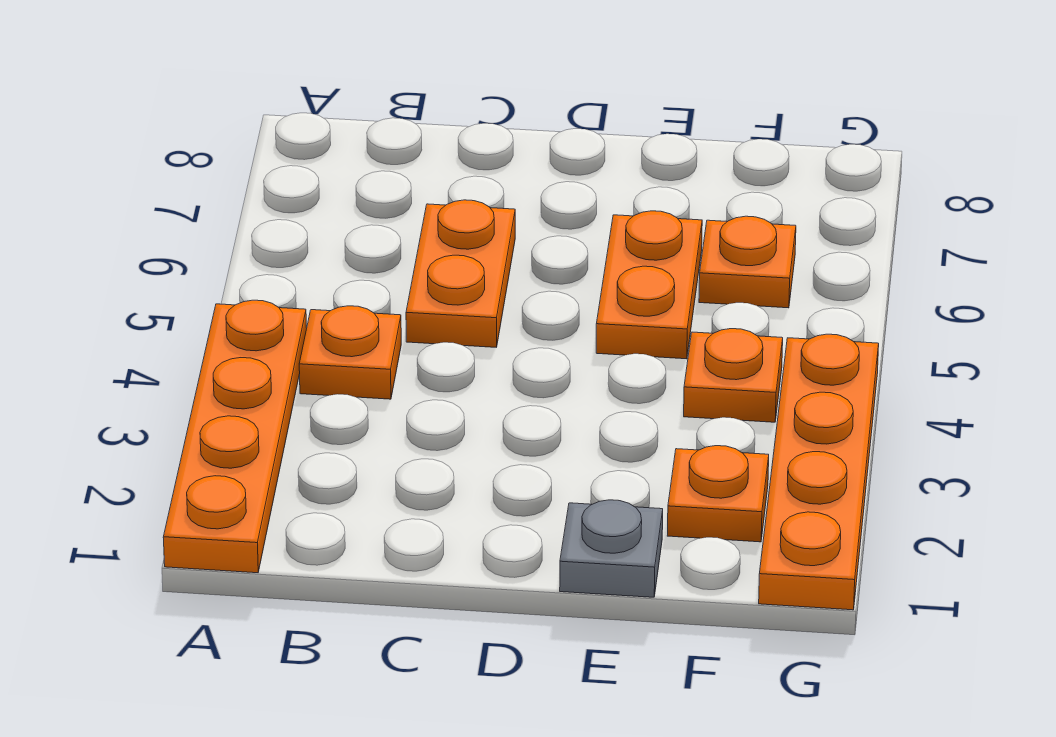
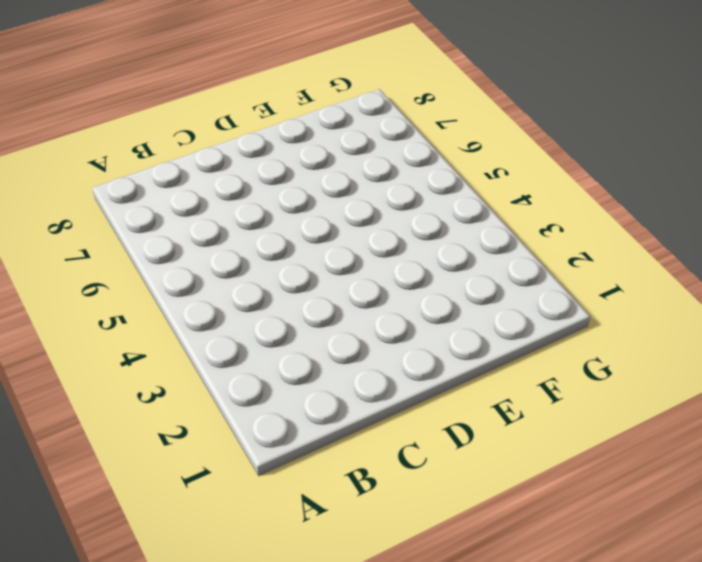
none -> orange plate A1:A4 level 1
none -> orange plate B4 level 1

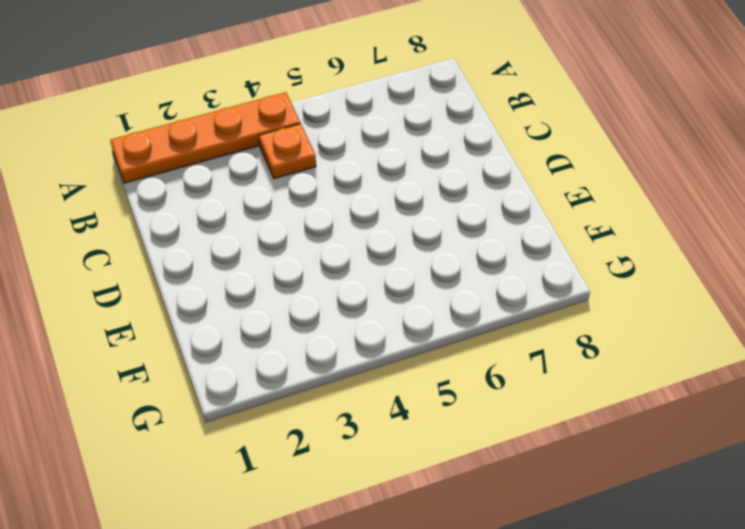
none -> orange plate C5:C6 level 1
none -> grey plate E1 level 1

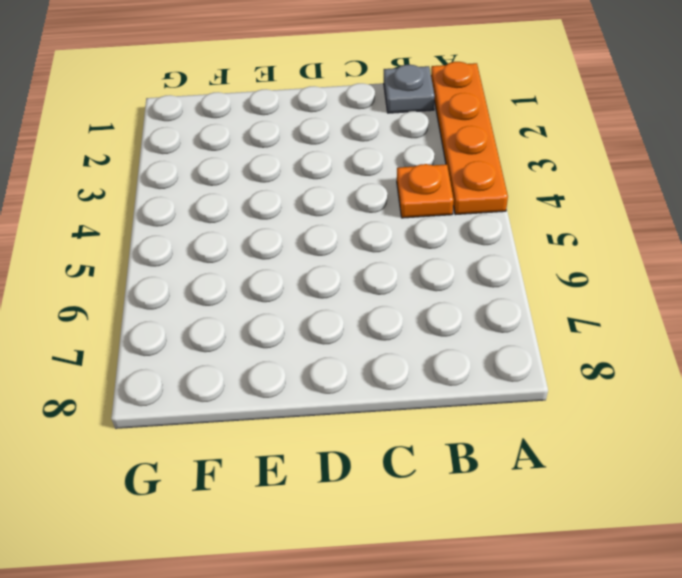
grey plate B1 level 1 -> grey plate E1 level 1
none -> orange plate C5:C6 level 1
none -> orange plate E5:E6 level 1

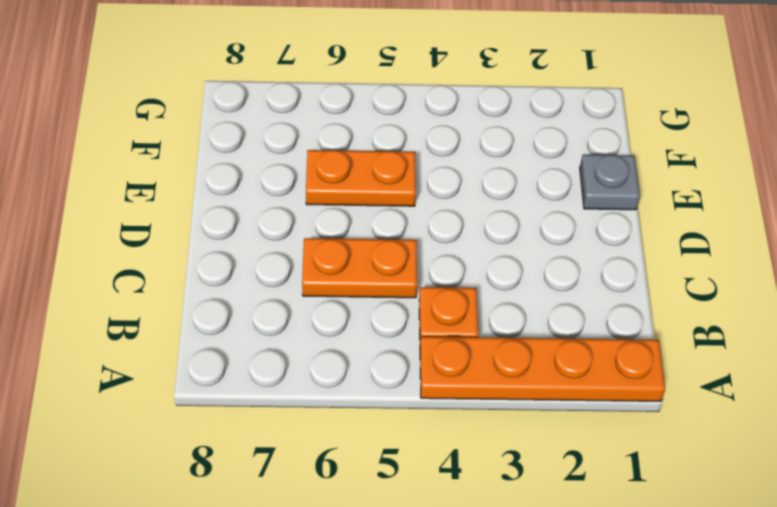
none -> orange plate F2 level 1
none -> orange plate F4 level 1

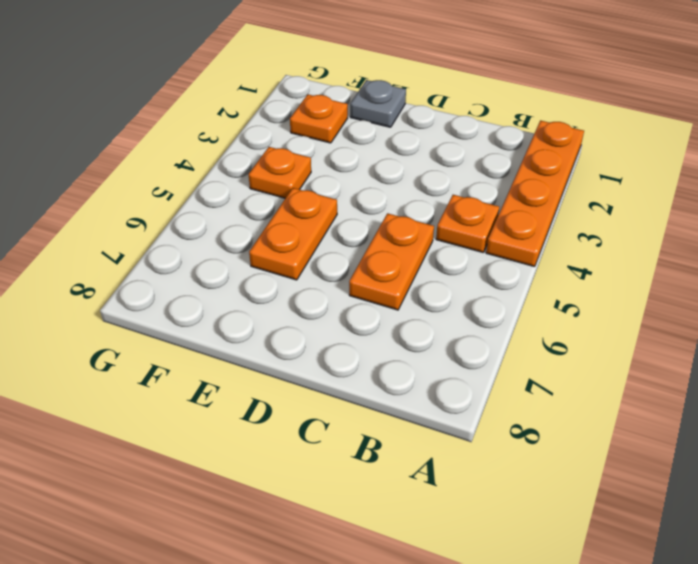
none -> orange plate F6 level 1
none -> orange plate G1:G4 level 1

